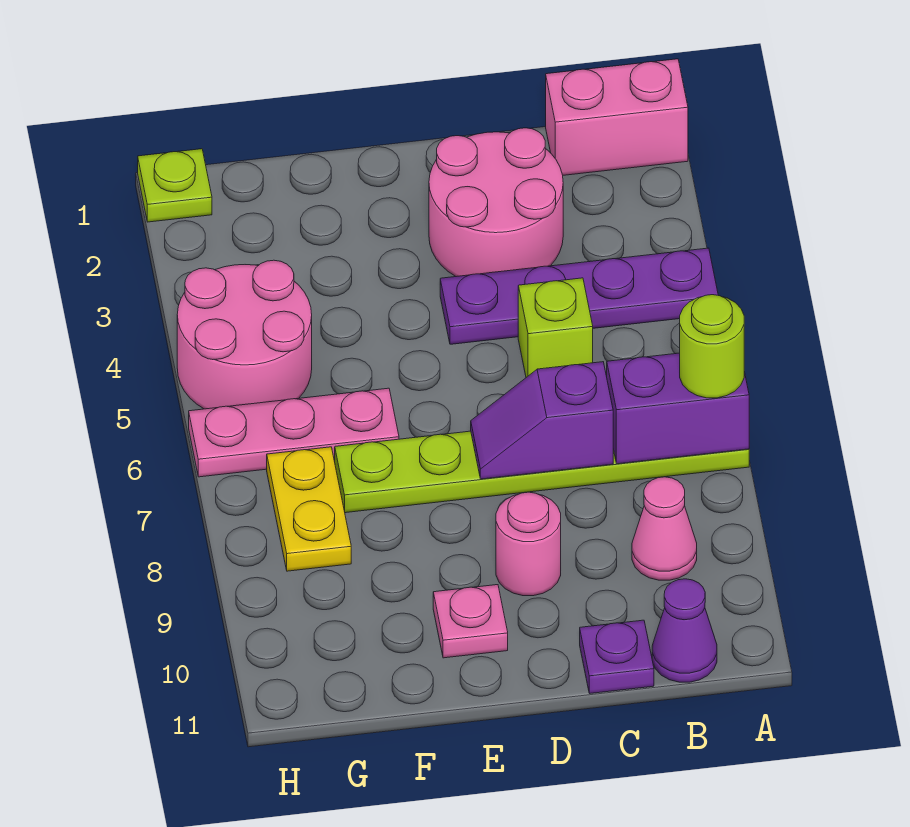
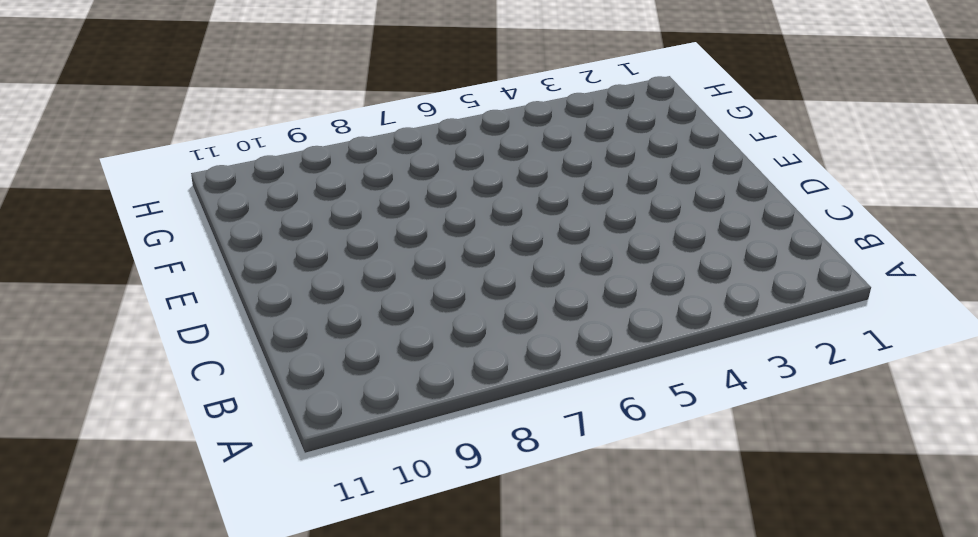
none -> pink brick A1:B1 level 1
none -> purple plate A4:D4 level 1
none -> lime plate A7:F7 level 1

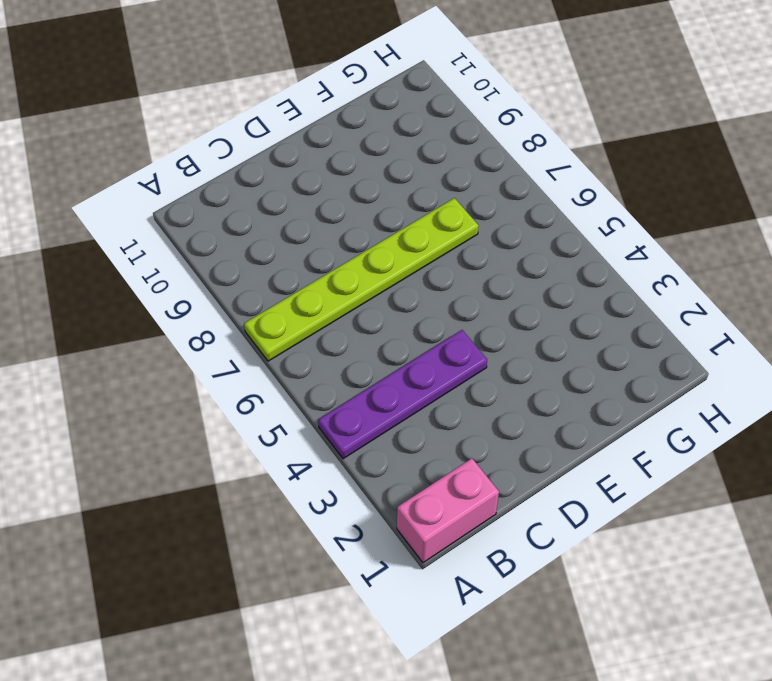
none -> pink cone B9 level 1
none -> purple cone B11 level 1
none -> pink round brick C2:D3 level 1

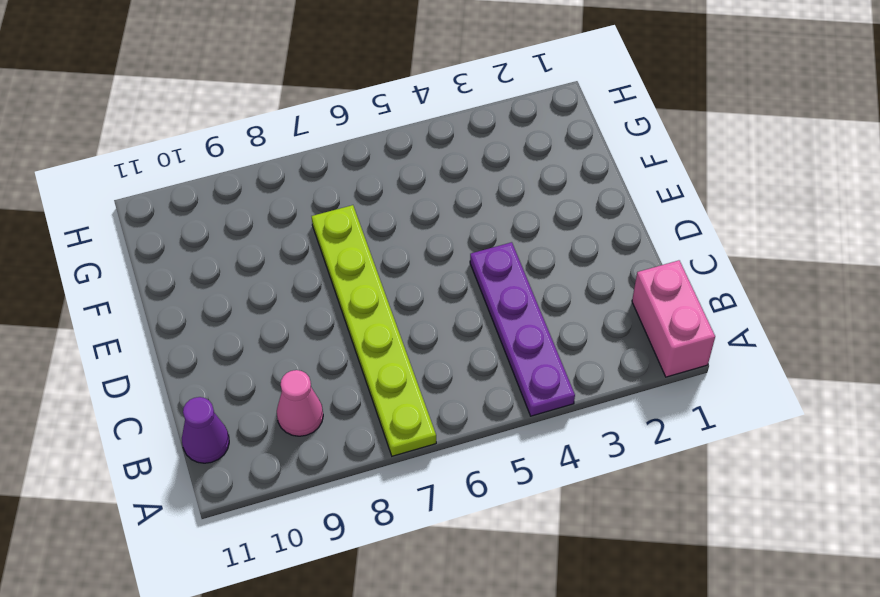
none -> pink round brick C2:D3 level 1
none -> lime brick C5 level 1
none -> purple plate C11 level 1

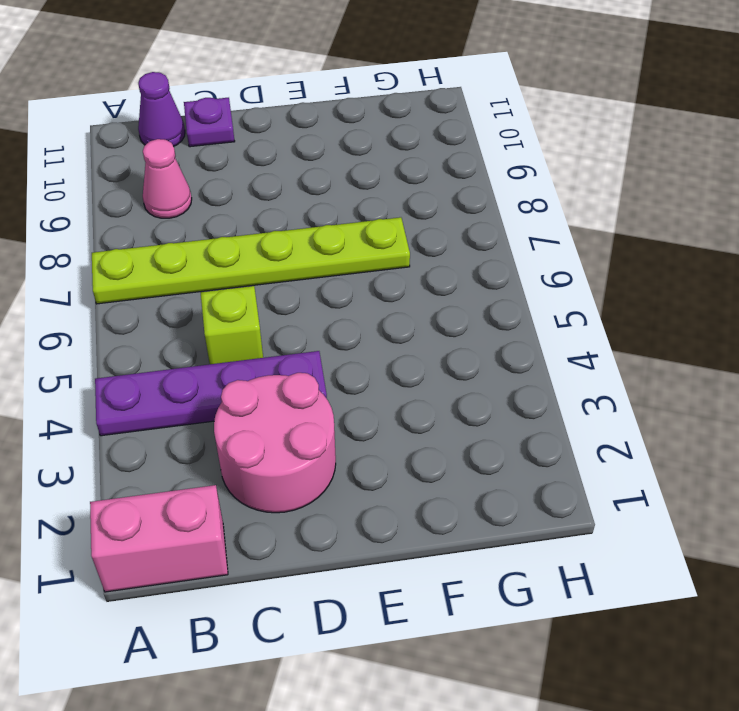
none -> pink round brick D9 level 1
none -> pink plate E10 level 1
none -> pink plate F6:H6 level 1

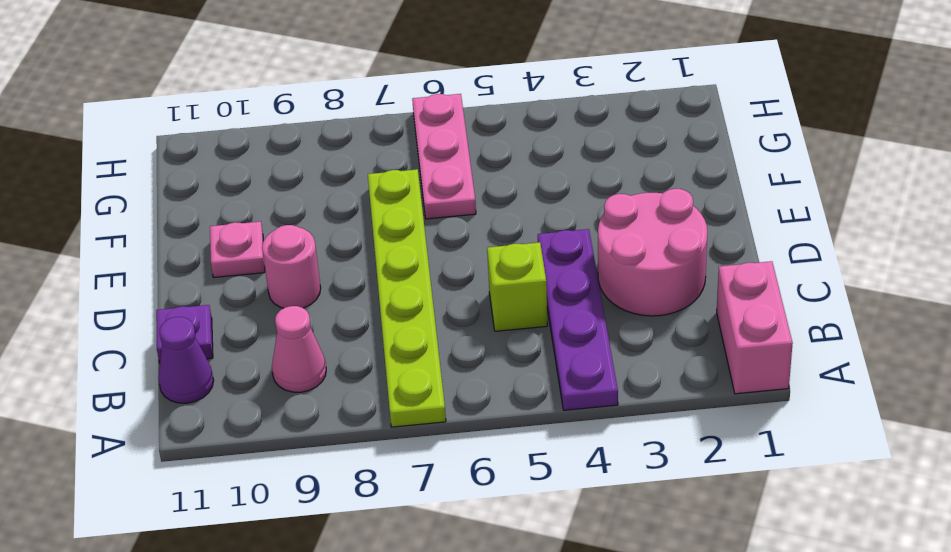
none -> pink round brick G4:H5 level 1
none -> yellow plate G7:G8 level 1
none -> lime plate H1 level 1

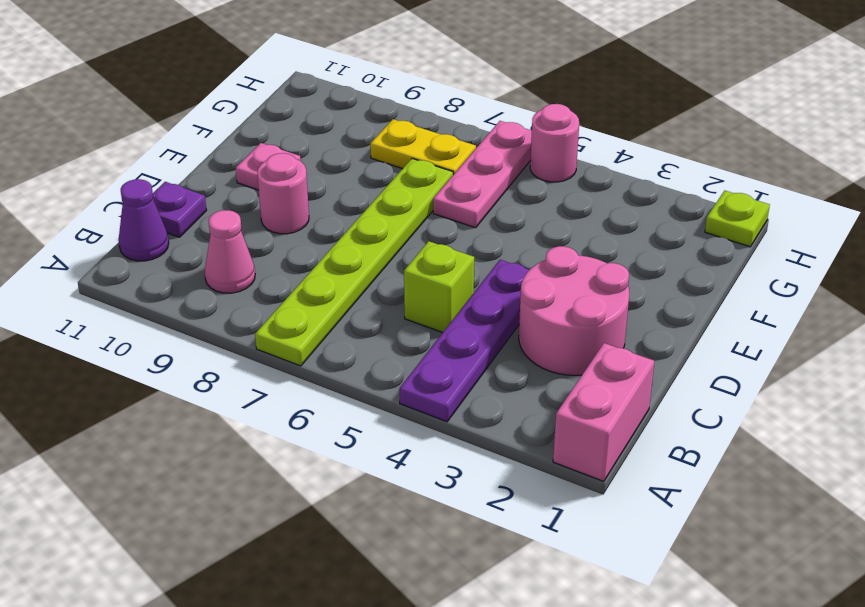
pink round brick H5 level 1 -> pink round brick G4:H5 level 1
none -> purple brick A7:B7 level 2
none -> purple slope C7:D7 level 2 top C
none -> lime round brick A7 level 3

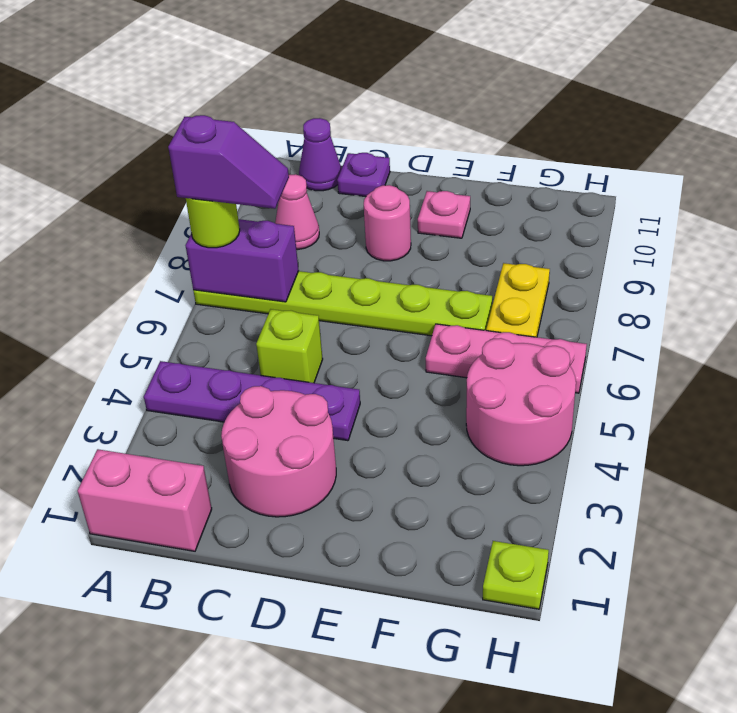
purple slope A7:B7 level 4 top A -> purple slope C7:D7 level 2 top C

